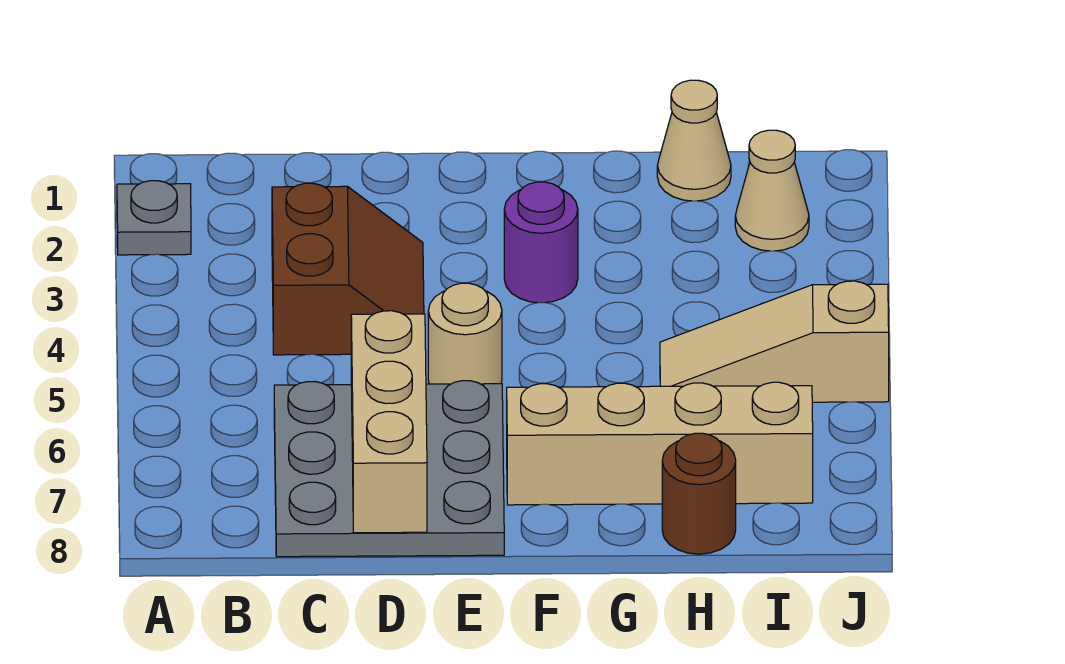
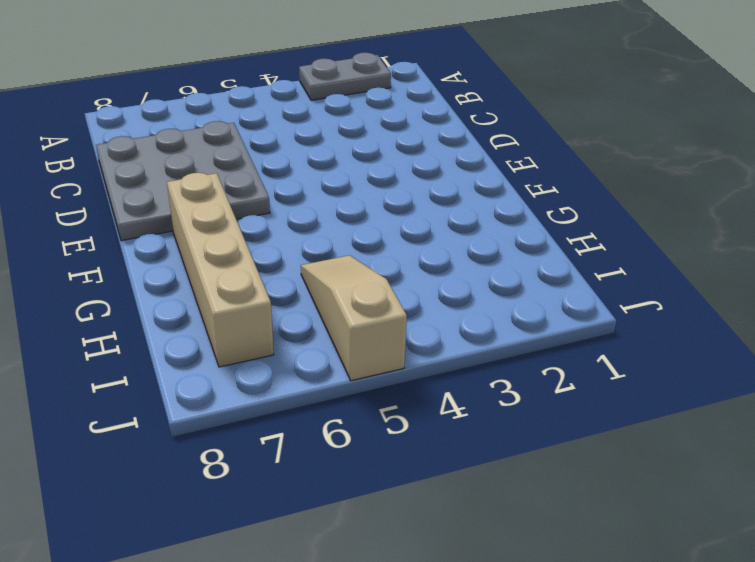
grey plate A2:A3 level 1 -> grey plate A2 level 1
none -> brown slope C3:D4 level 1 top C
none -> tan round brick E5 level 1

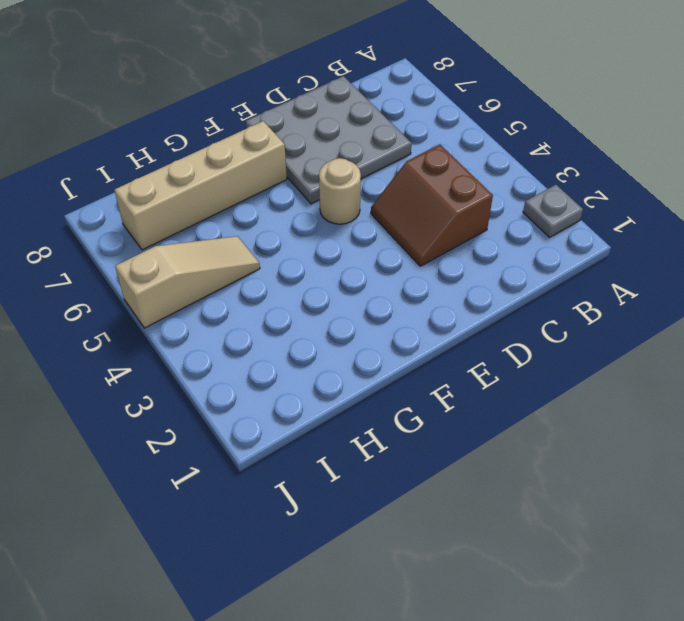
none -> purple round brick F3 level 1
none -> tan cone H1 level 1

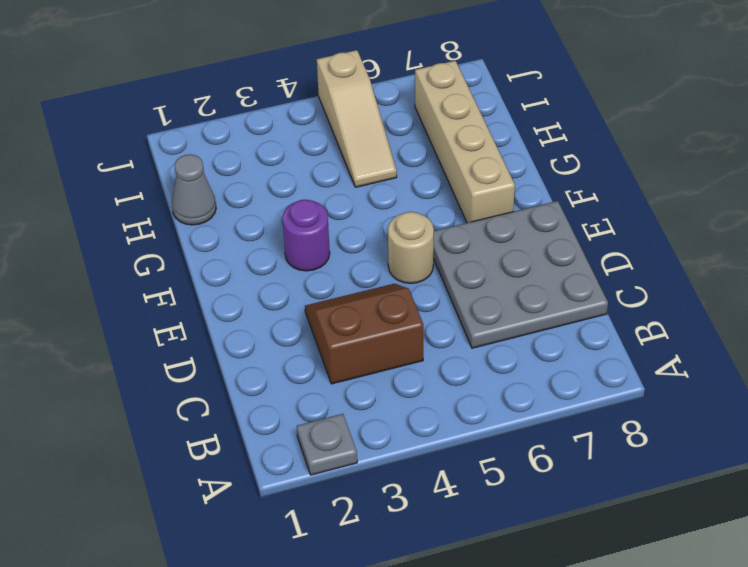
grey cone H1 level 1 -> tan cone H1 level 1
none -> brown round brick H8 level 1
none -> tan cone I2 level 1

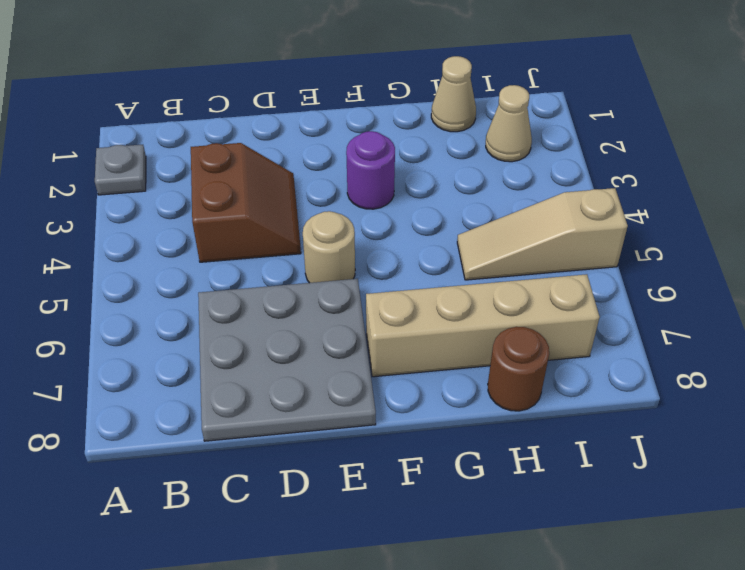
none -> tan brick D6:D8 level 2

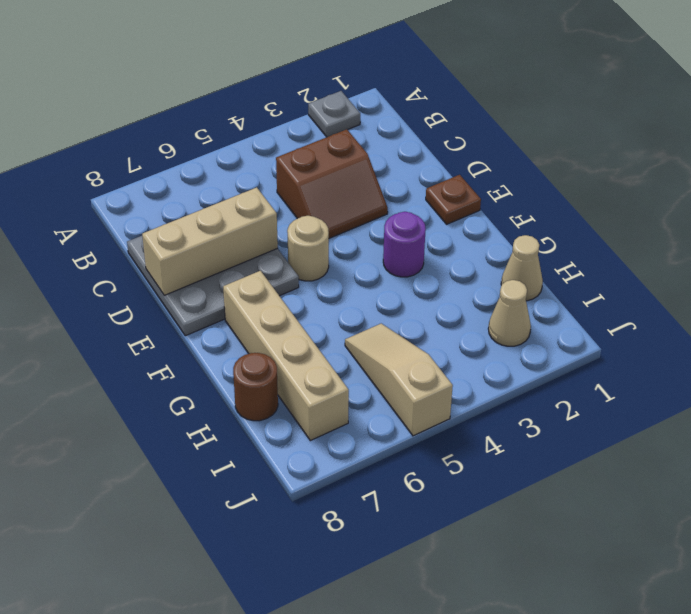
brown plate E1 level 1 -> none

